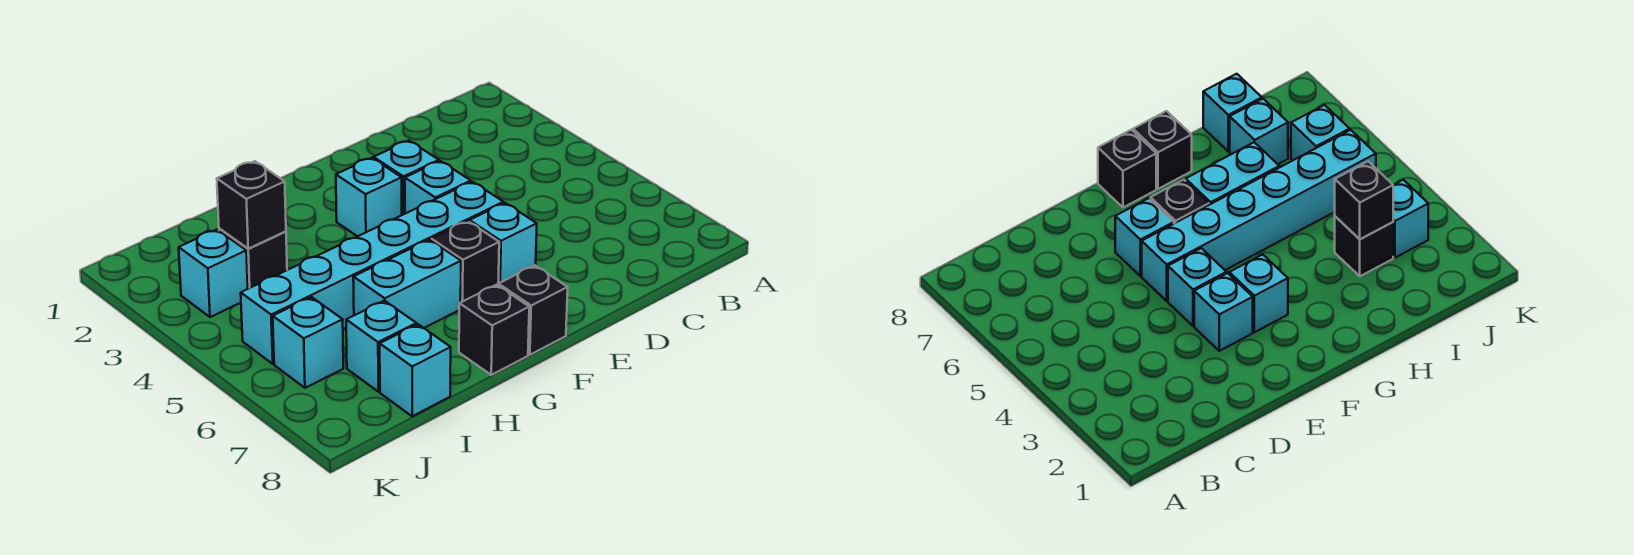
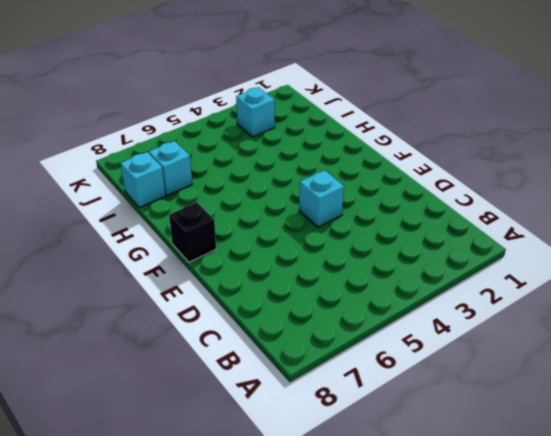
none -> cyan brick E3 level 1
none -> cyan brick E5:J5 level 1
none -> cyan brick E6 level 1

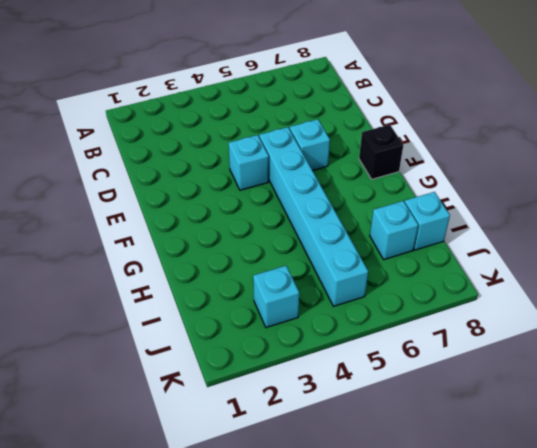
none -> cyan brick E3 level 1
none -> cyan brick F3 level 1
none -> black brick F6 level 1

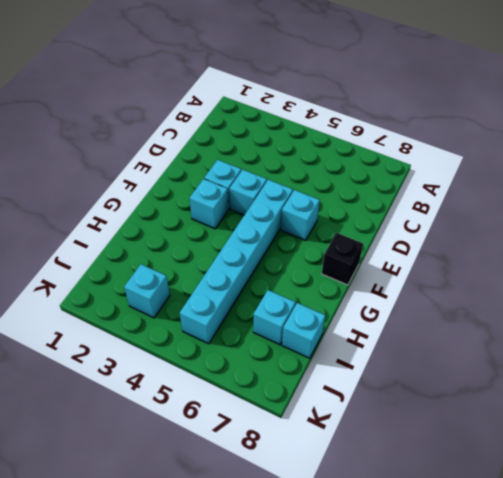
none -> black brick F6 level 1
none -> cyan brick G6:H6 level 1
none -> black brick G8 level 1

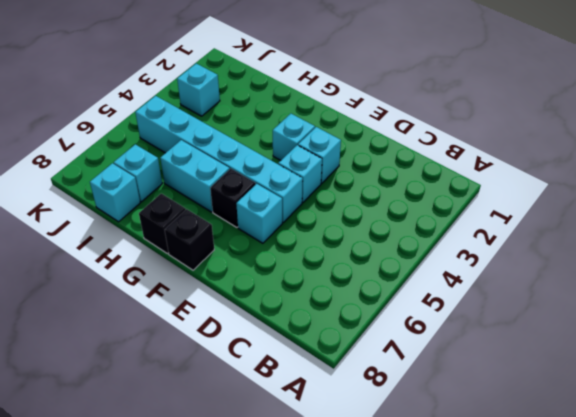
none -> black brick I3 level 1
none -> cyan brick J6 level 1
none -> black brick I3 level 2

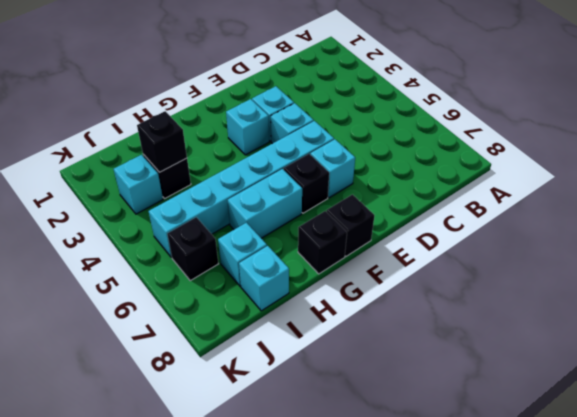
black brick J6 level 1 -> cyan brick J6 level 1

